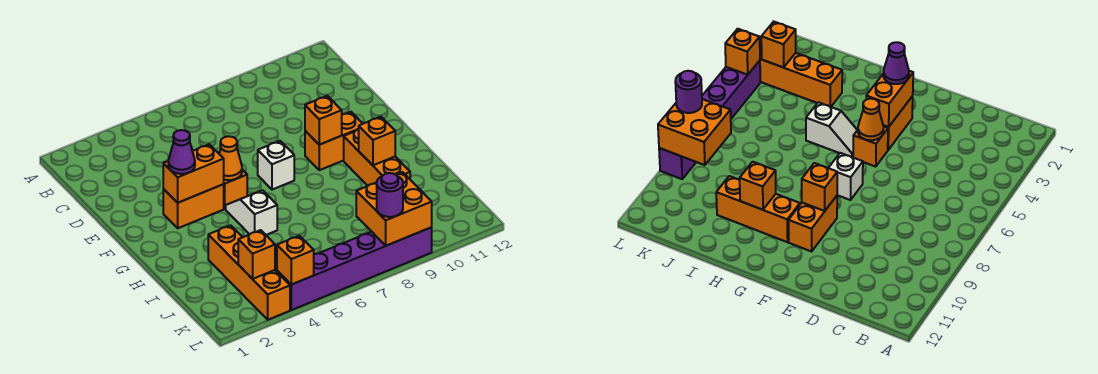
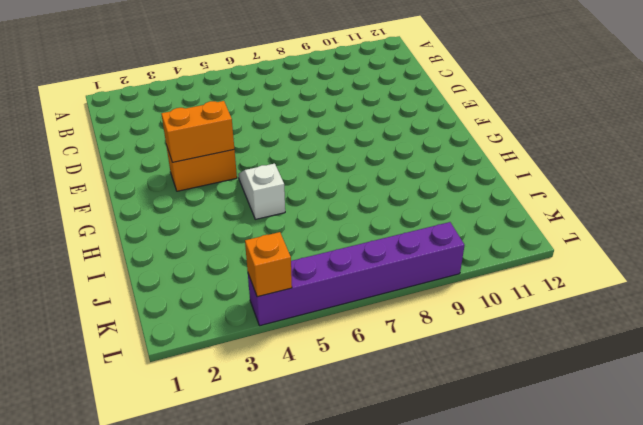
none -> orange brick F5 level 1
none -> white brick F7 level 1
none -> orange brick F9:F10 level 1

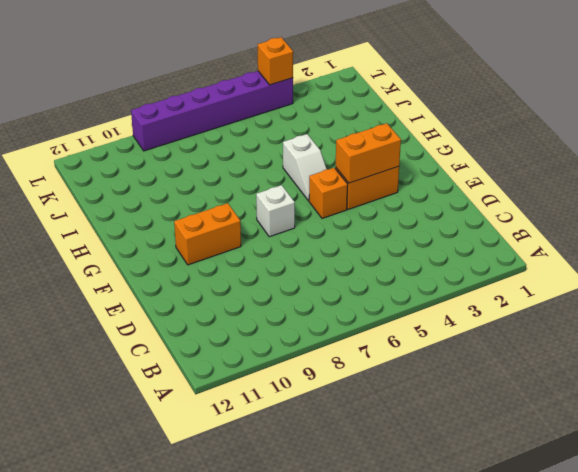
none -> orange brick G10:I10 level 1
none -> orange brick I3:L3 level 1
none -> orange cone F5 level 2

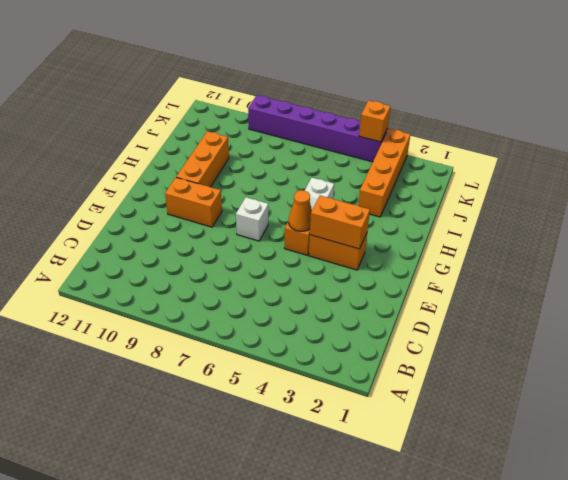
none -> orange brick F9 level 2
none -> orange brick H10 level 2
none -> orange brick K3 level 2

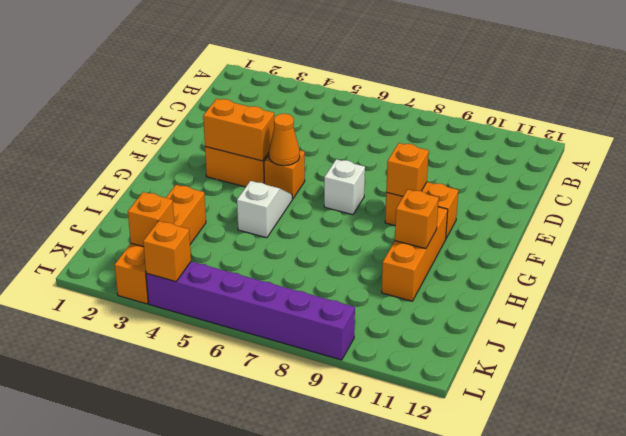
none -> orange brick K8:L9 level 2
none -> purple cone F3 level 3
none -> purple round brick L8 level 3

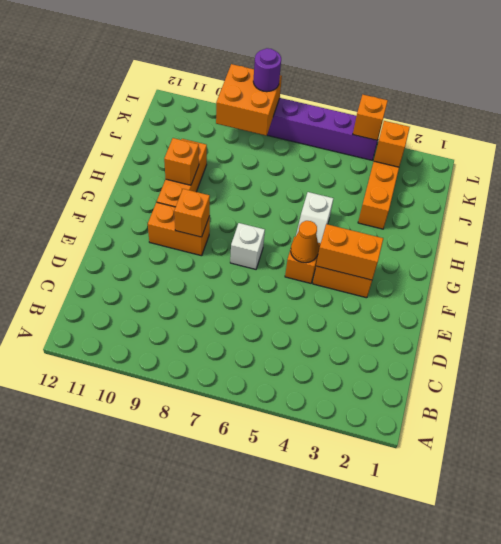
none -> purple cone F3 level 3

